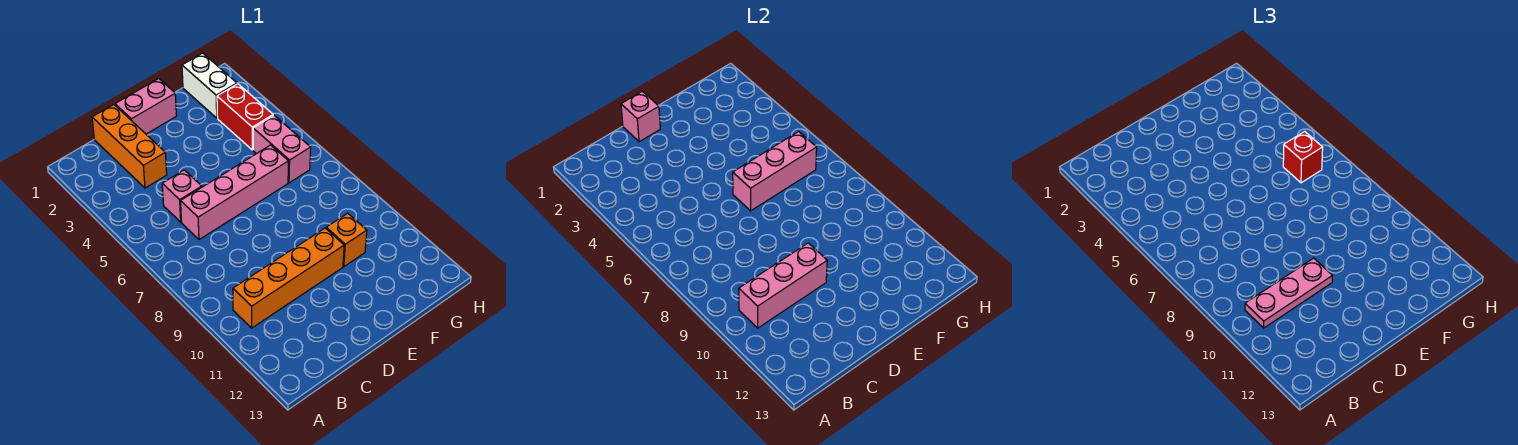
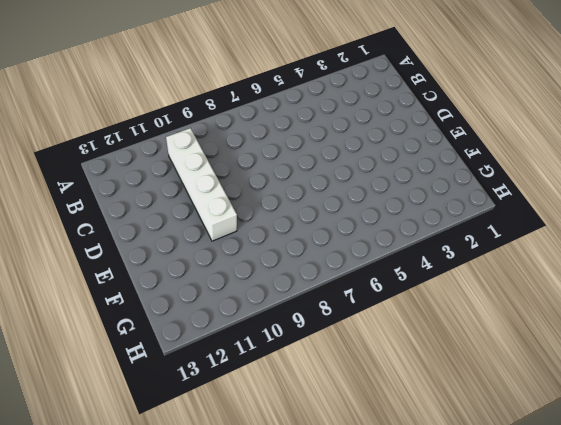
white brick B10:E10 level 1 -> orange brick B10:E10 level 1
none -> orange brick C1:C3 level 1
none -> pink brick C5 level 1
none -> pink brick C6:F6 level 1

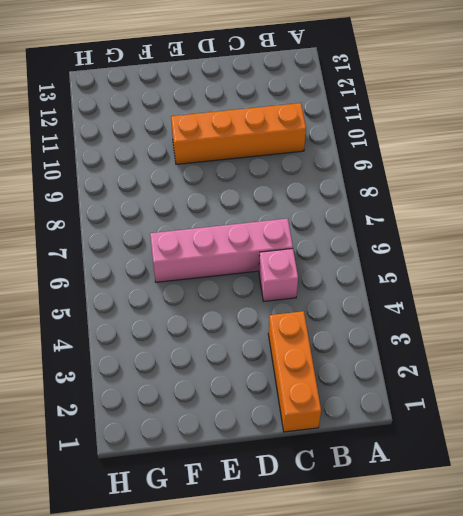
none -> pink brick D1:E1 level 1
none -> orange brick F10 level 1
none -> white brick G1:G2 level 1

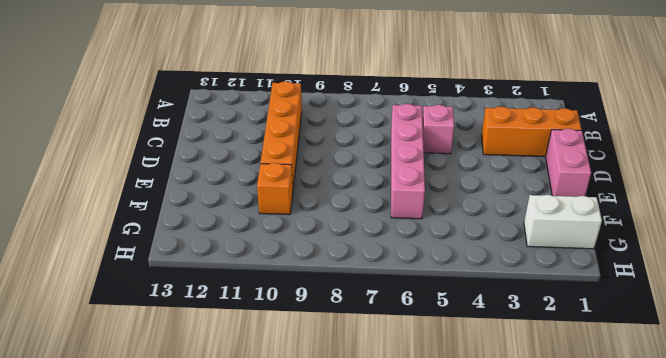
none -> red brick G3:G4 level 1
none -> pink brick G5:G6 level 1
none -> pink brick B10:D10 level 2

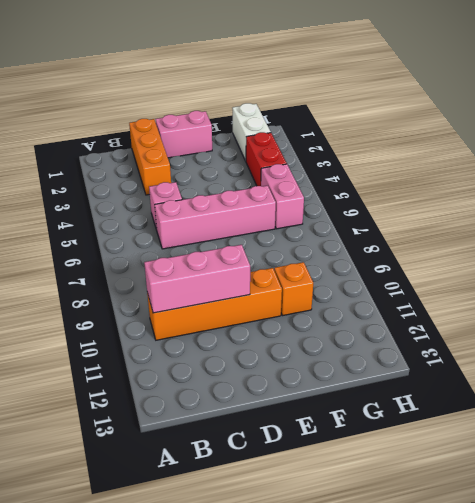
none -> pink brick D1 level 2
none -> pink brick E6:G6 level 2
none -> pink plate B10:D10 level 3

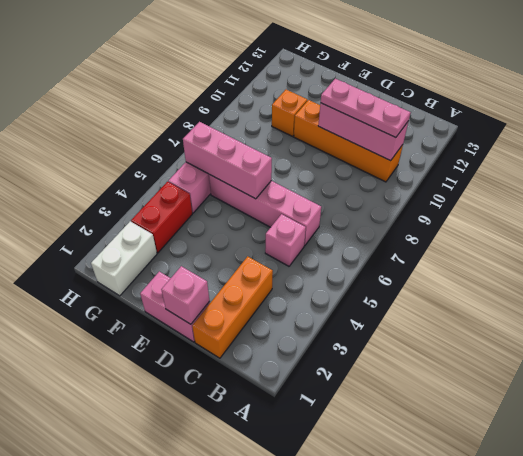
none -> red brick G6 level 3

